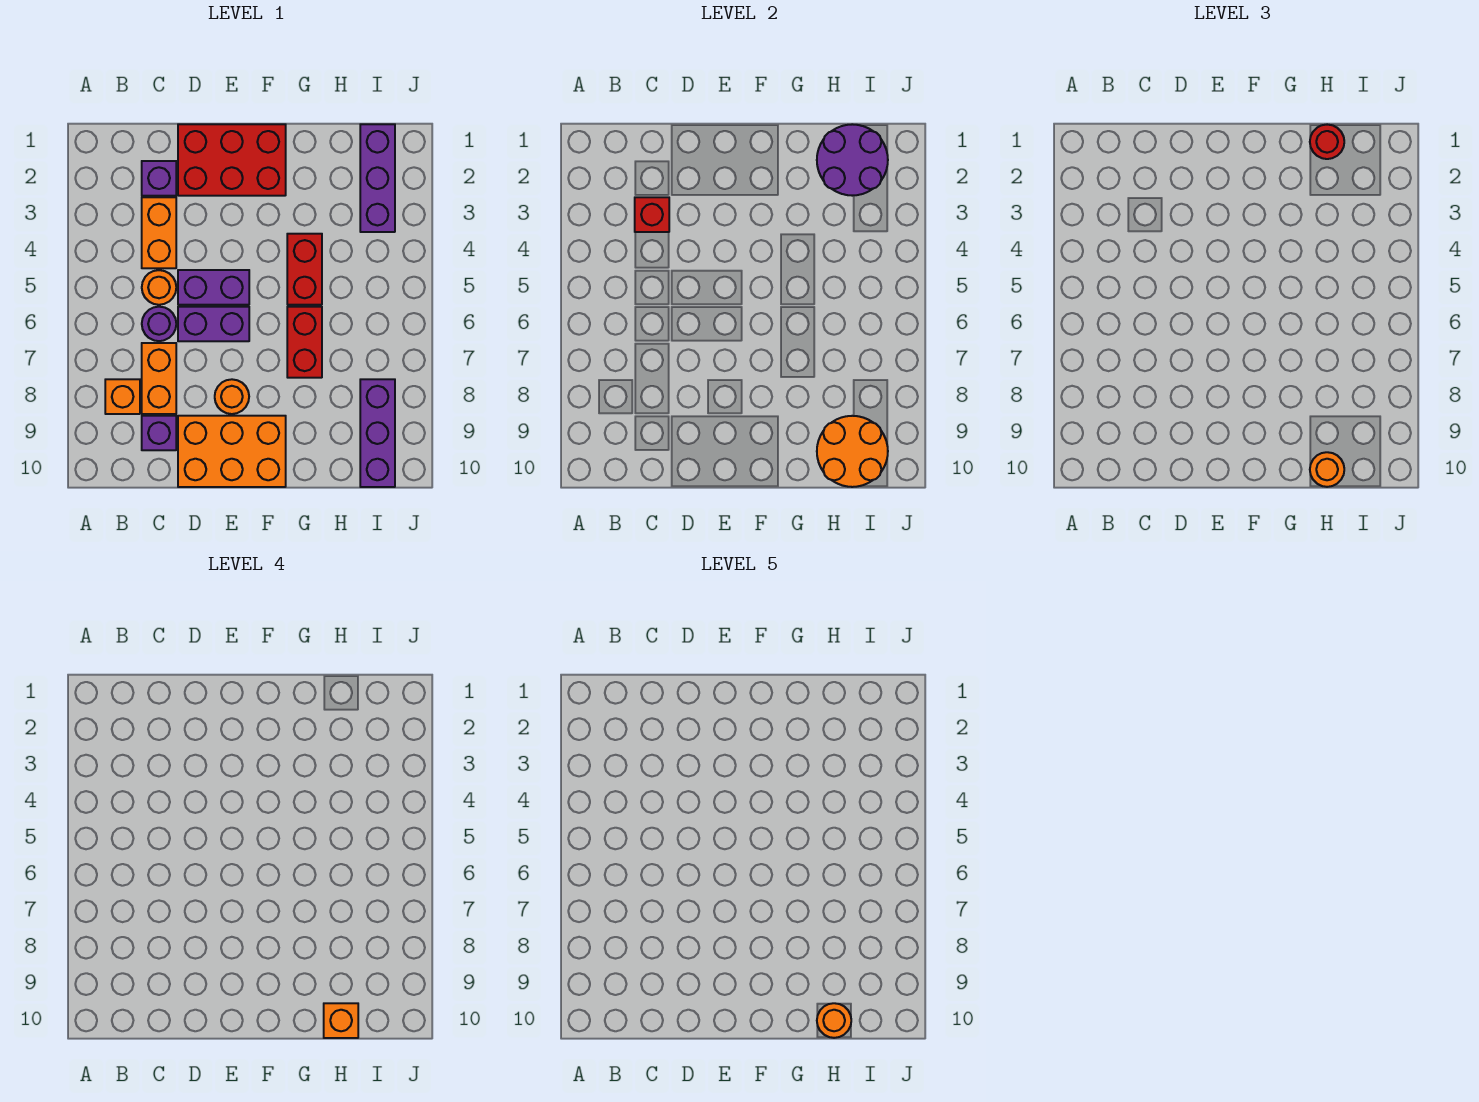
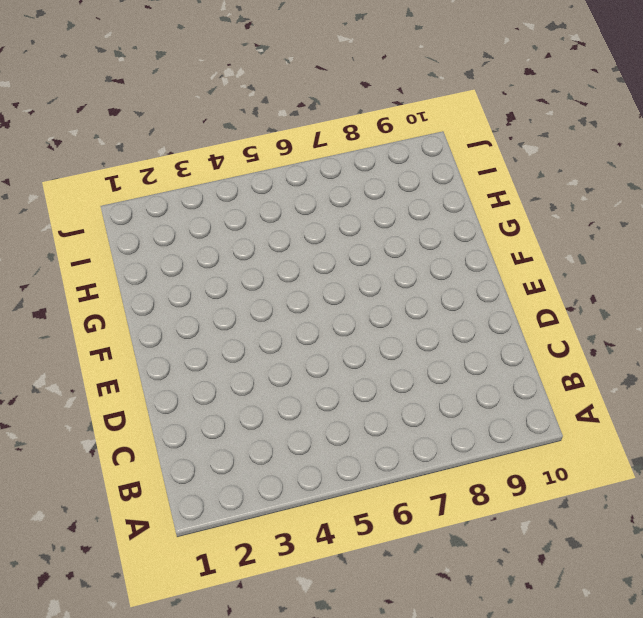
none -> orange brick B8 level 1
none -> purple brick C2 level 1
none -> orange brick C3:C4 level 1

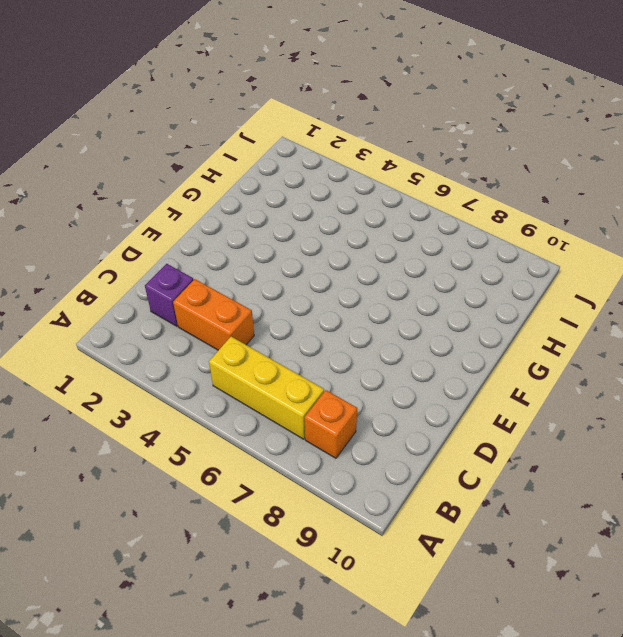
yellow brick B5:B7 level 1 -> none
none -> orange round brick C5 level 1
none -> purple round brick C6 level 1
none -> orange brick C7:C8 level 1

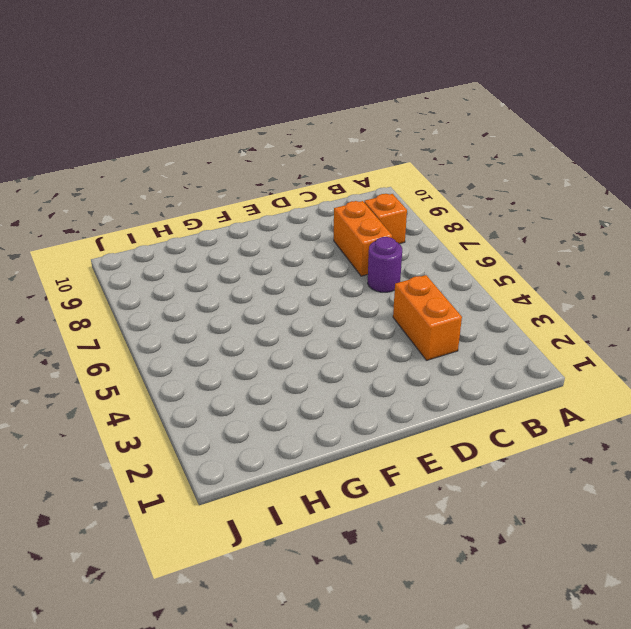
none -> purple brick C2 level 1
none -> orange round brick C5 level 1
none -> purple brick C9 level 1

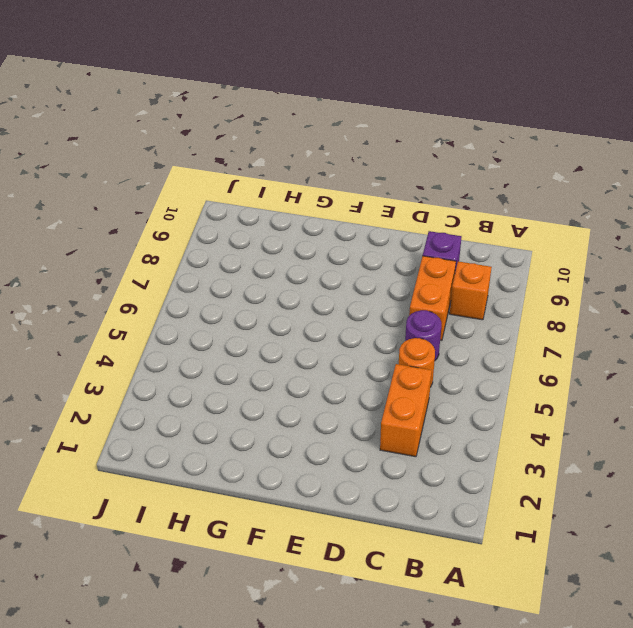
none -> purple brick C2 level 1
none -> red brick D1:F2 level 1
none -> purple brick D5:E5 level 1

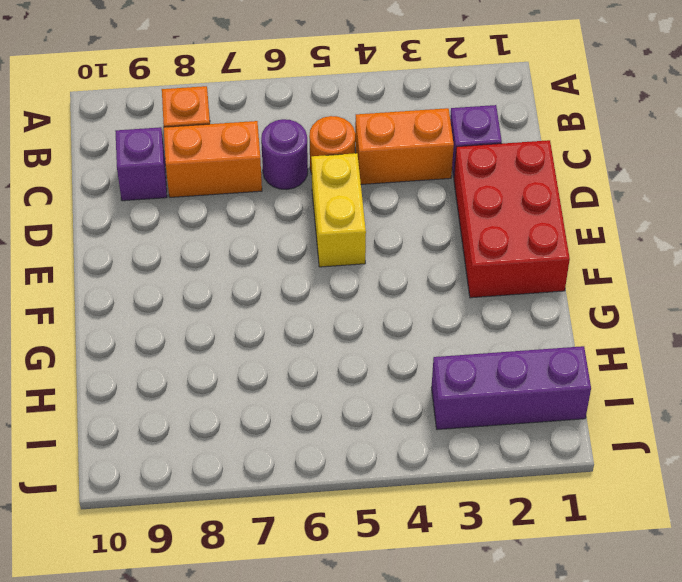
yellow brick D5:E5 level 1 -> purple brick D5:E5 level 1
none -> purple brick D6:E6 level 1
none -> orange brick D9:F10 level 1
none -> orange round brick E8 level 1

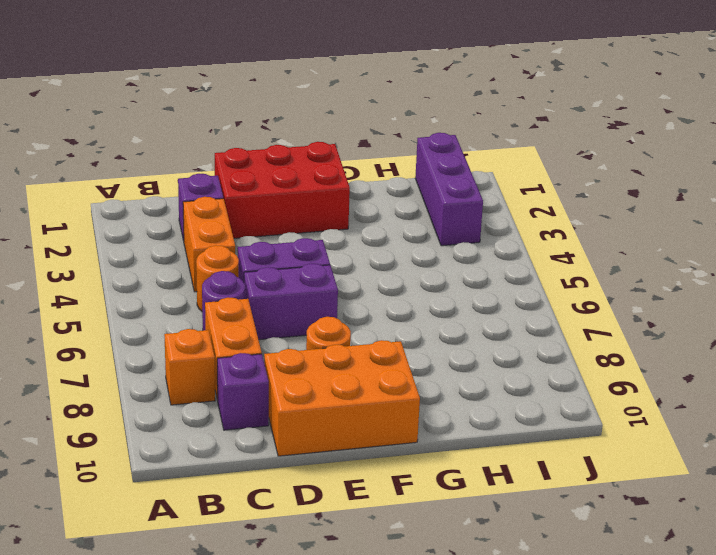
none -> red brick G4:G5 level 1
none -> red brick G6:G7 level 1
none -> purple brick I8:I10 level 1

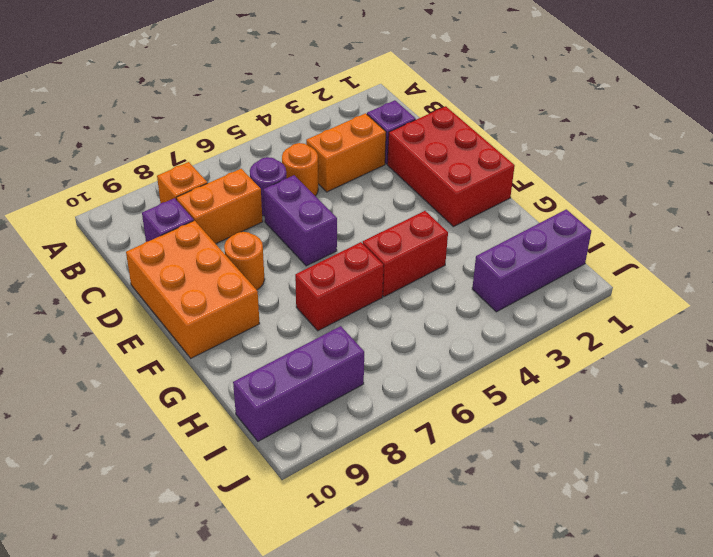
none -> purple brick D5:E5 level 1
none -> red brick C3 level 2
none -> purple round brick H1:I2 level 2

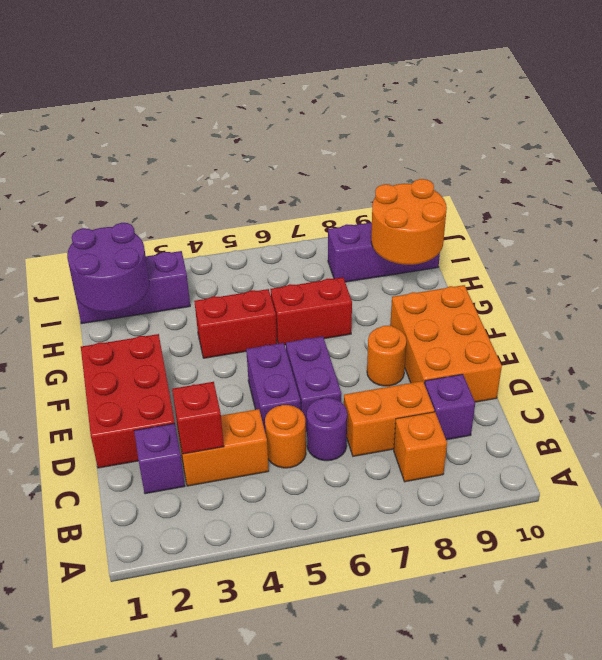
none -> red round brick H1 level 3
none -> orange round brick H10 level 3
none -> orange brick H10 level 4

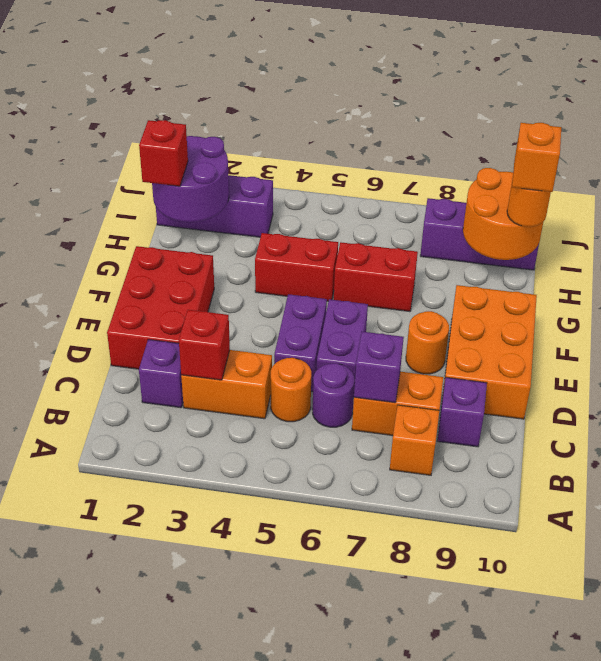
purple brick C7 level 2 -> none
red brick H1 level 3 -> red round brick H1 level 3
none -> orange round brick H10 level 5

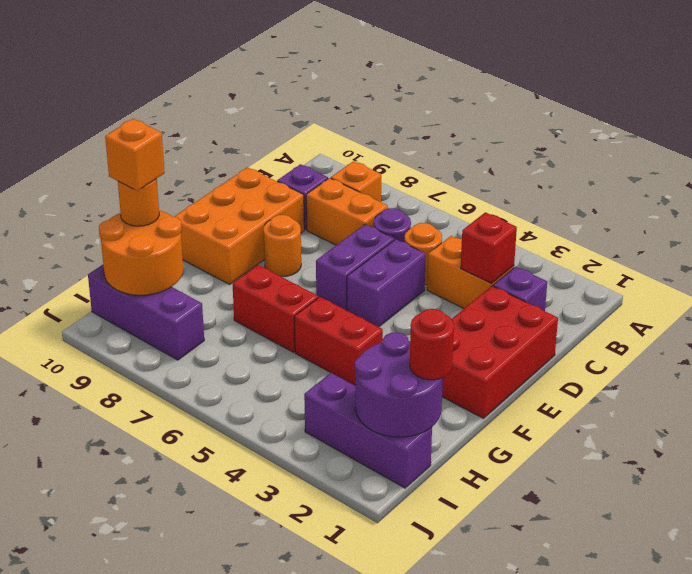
none -> orange round brick H10 level 5

